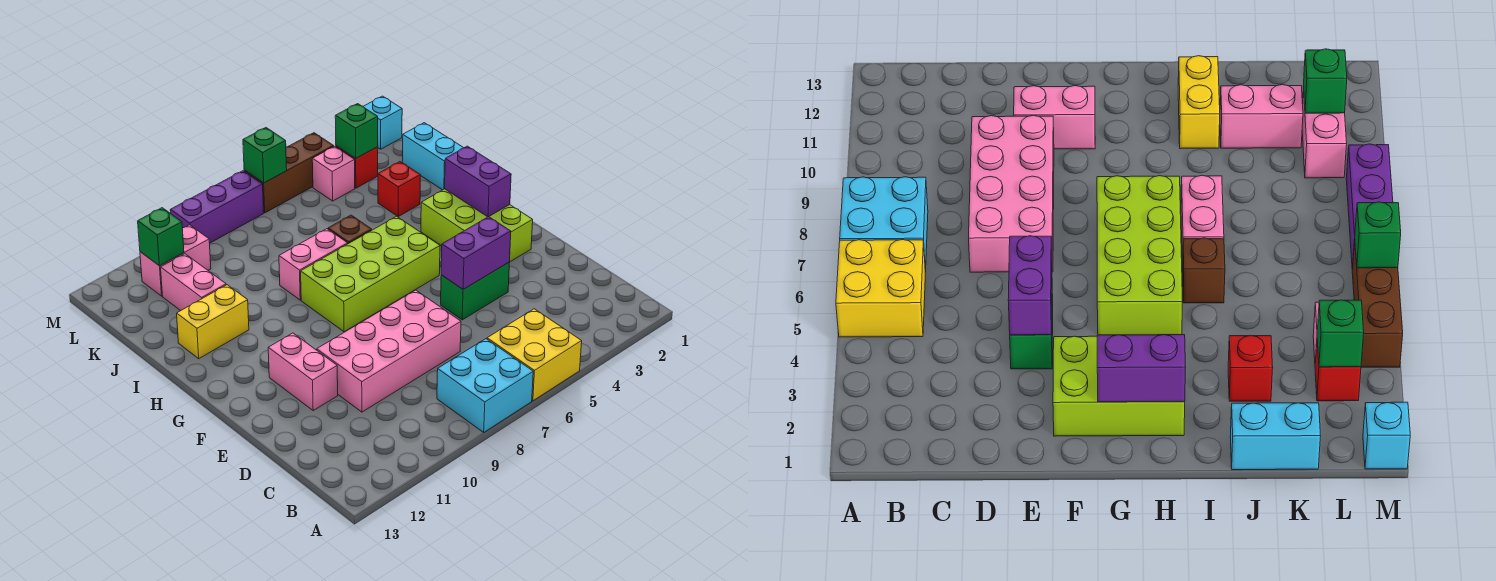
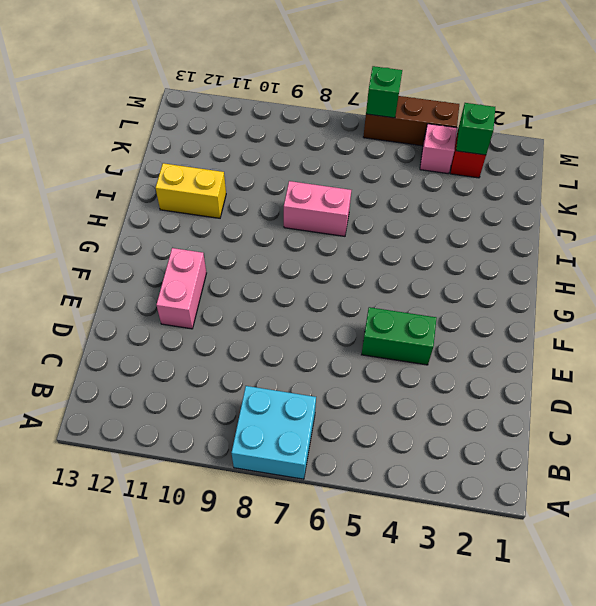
none -> yellow brick A5:B6 level 1
none -> pink brick D7:E10 level 1
none -> lime brick F2:H3 level 1

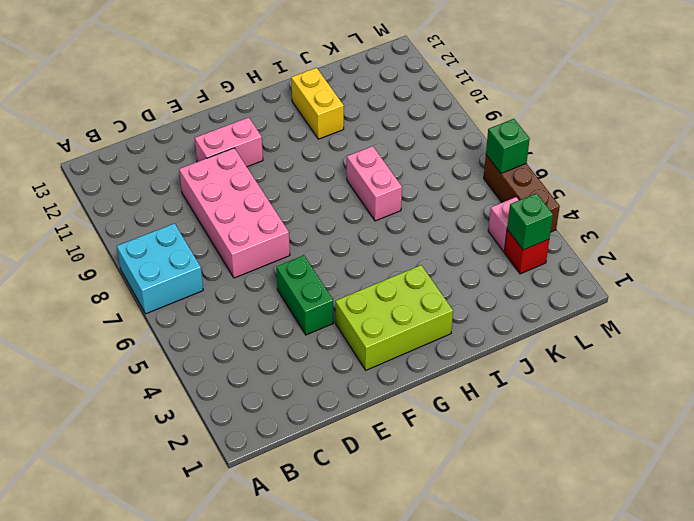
none -> yellow brick A5:B6 level 1
none -> lime brick G5:H8 level 1
none -> brown brick I6 level 1

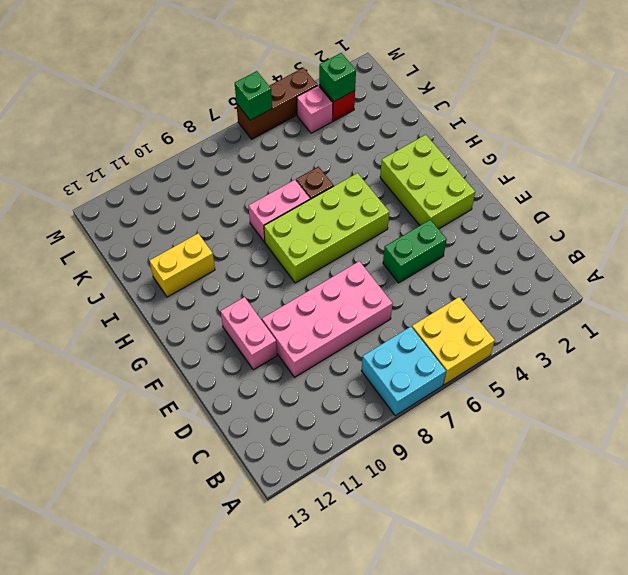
none -> cyan brick J1:K1 level 1
none -> red brick J3 level 1
none -> pink brick J11:K11 level 1

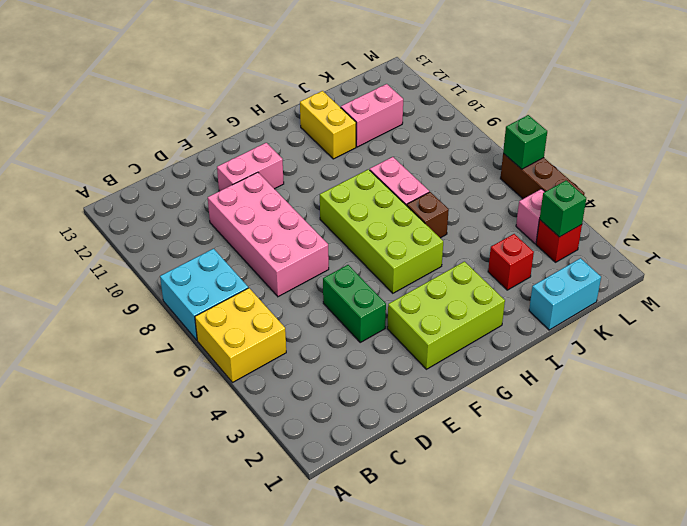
none -> pink brick L10:L11 level 1
none -> cyan brick M1 level 1
none -> purple brick M7:M9 level 1

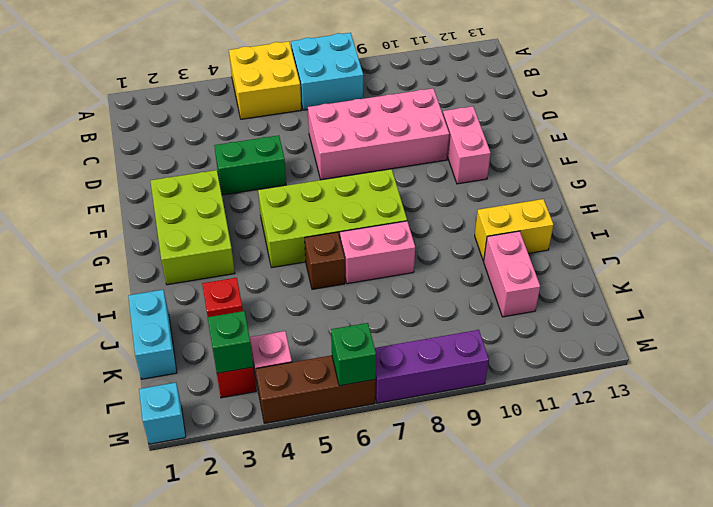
none -> pink brick L10:L11 level 1
none -> purple brick E4:E5 level 2
none -> purple brick G2:H2 level 2

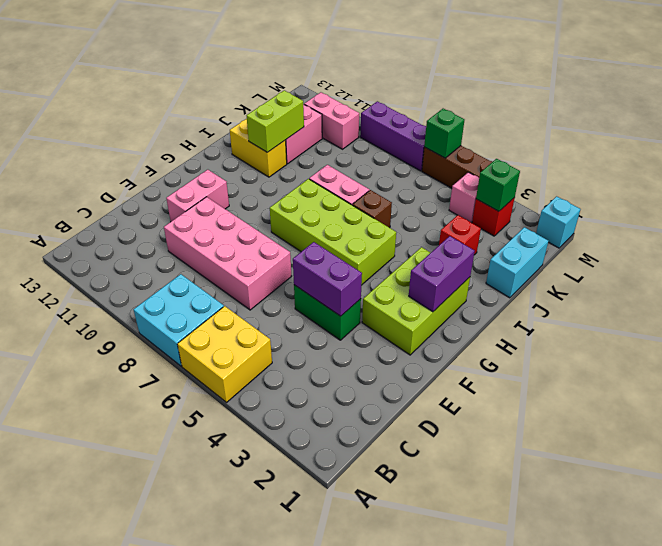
lime brick I11:J11 level 2 -> none
none -> green brick L11 level 2

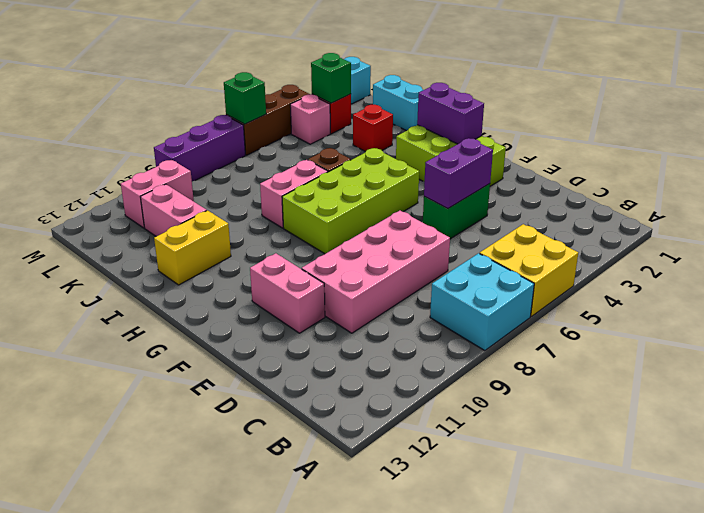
none -> green brick L11 level 2

